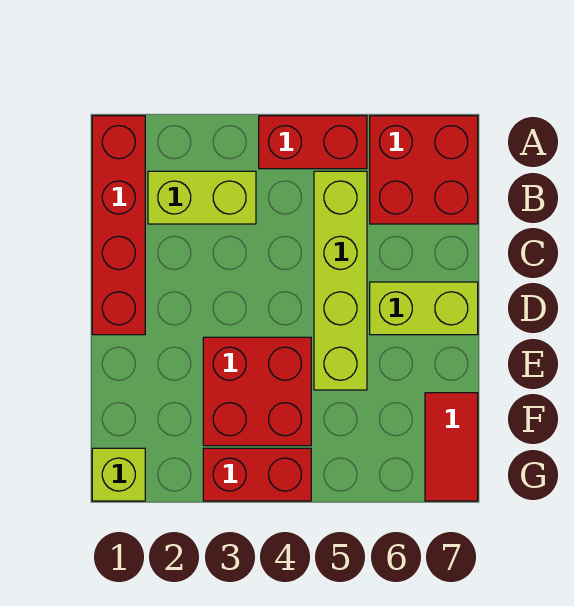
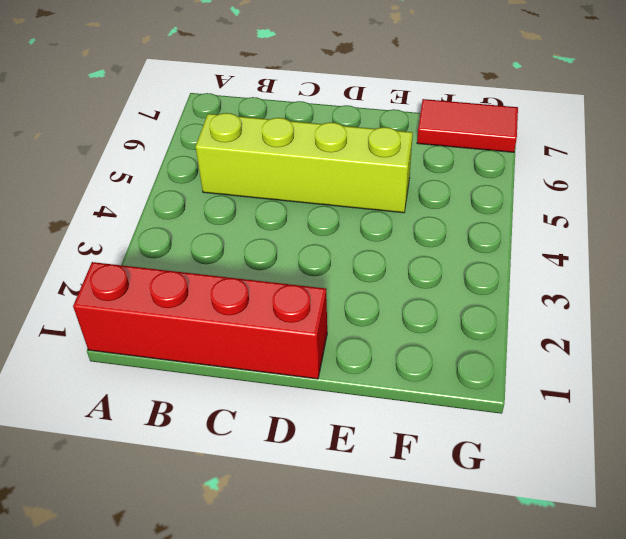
none -> red brick A4:A5 level 1
none -> red brick A6:B7 level 1

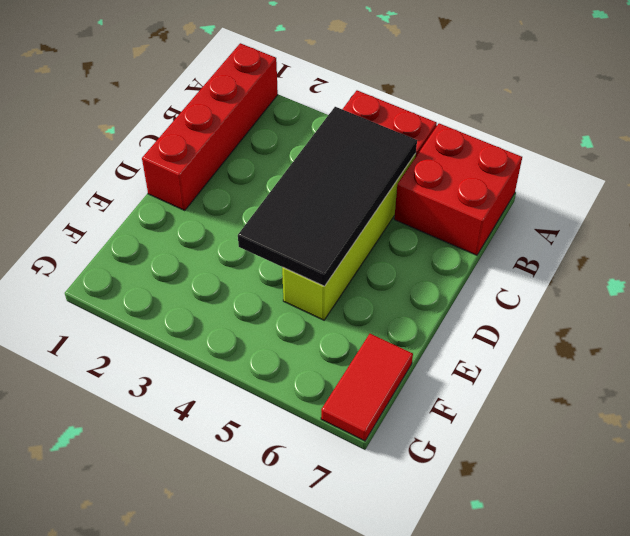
black tile B4:E5 level 2 -> none
none -> lime brick B2:B3 level 1
none -> lime brick D6:D7 level 1

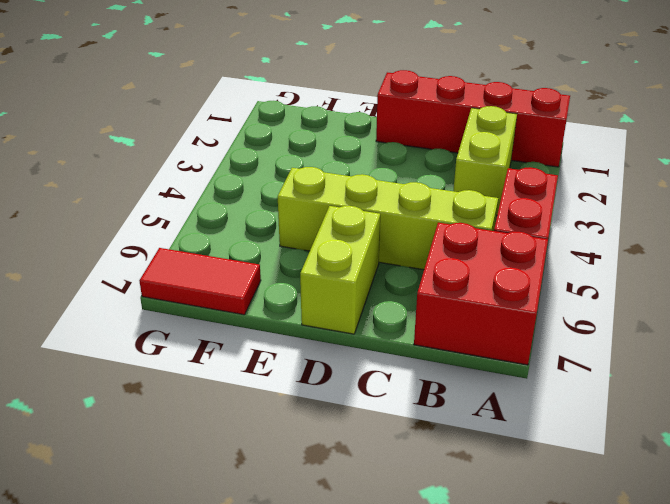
none -> red brick E3:F4 level 1
none -> lime brick G1 level 1

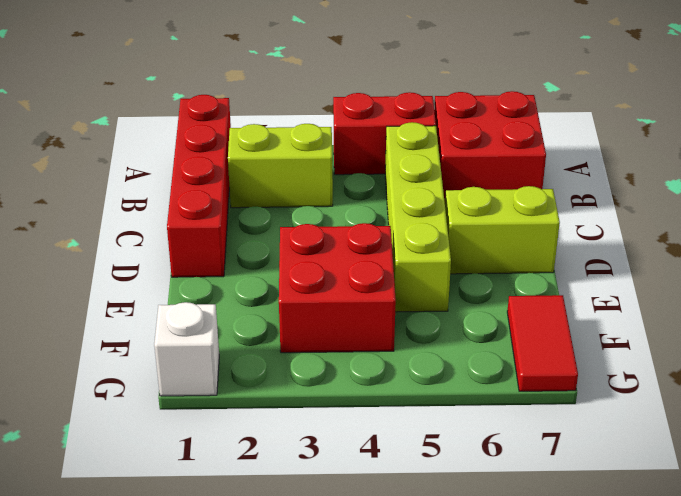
white brick G1 level 1 -> lime brick G1 level 1
none -> red brick G3:G4 level 1

